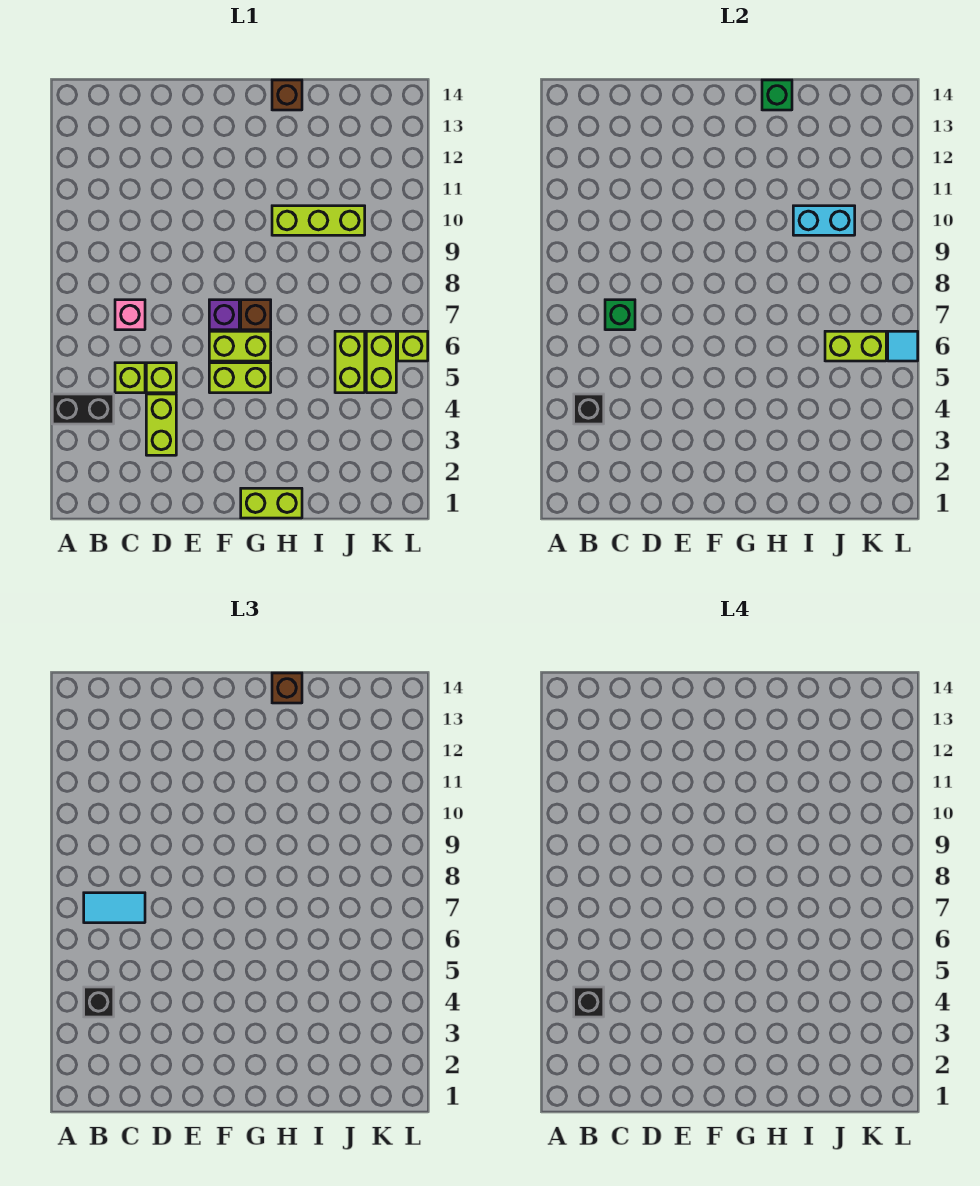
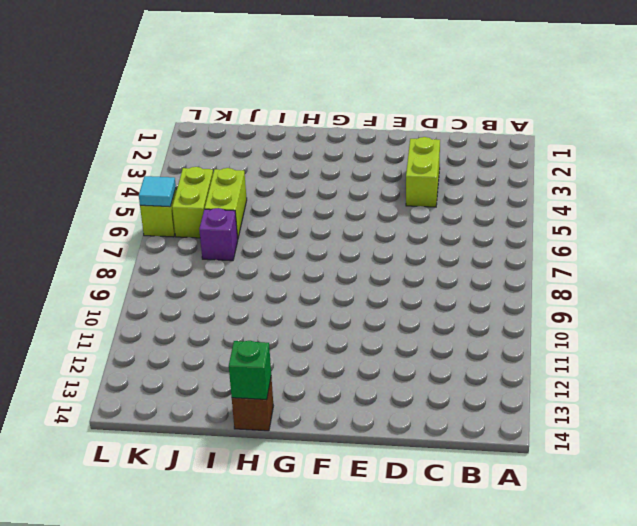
purple brick J7 level 1 -> purple brick F7 level 1
none -> black brick A4:B4 level 1
none -> lime brick C5 level 1
none -> pink brick C7 level 1

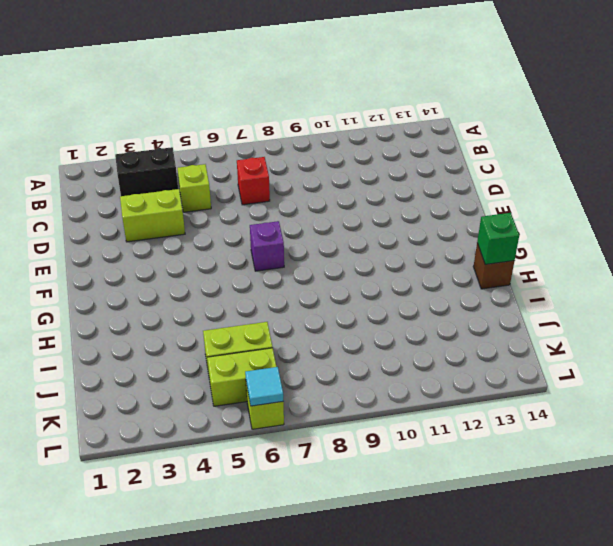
black brick B3:B4 level 1 -> black brick A4:B4 level 1
red brick C7 level 1 -> pink brick C7 level 1
none -> lime brick D5 level 1
none -> lime brick F5:G5 level 1
none -> lime brick F6:G6 level 1

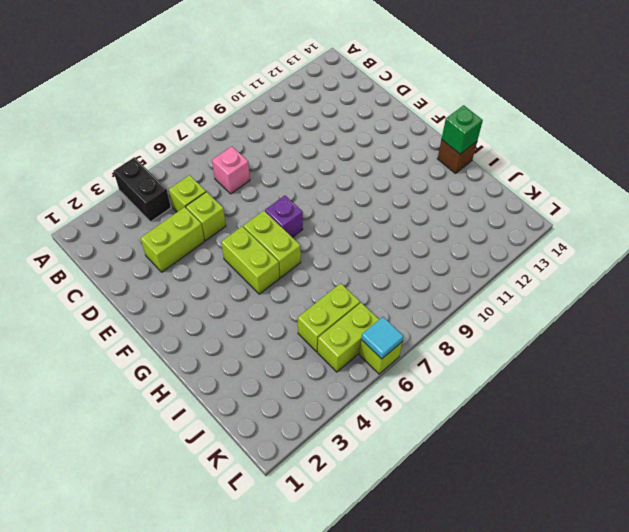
none -> lime brick G1:H1 level 1
none -> brown brick G7 level 1
none -> lime brick H10:J10 level 1

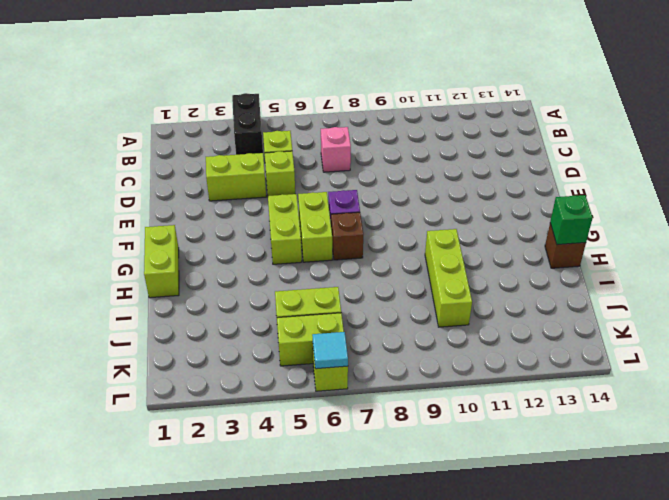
none -> black brick B4 level 2
none -> green brick C7 level 2
none -> cyan brick I10:J10 level 2

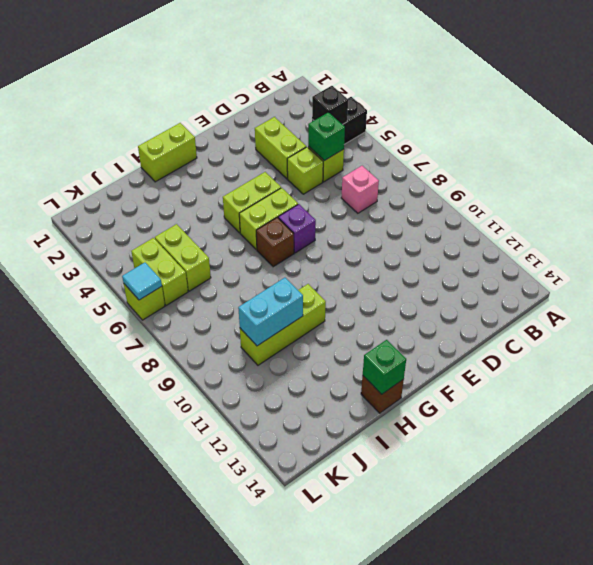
green brick C5 level 2 -> green brick C7 level 2
none -> lime brick J6:K6 level 2
none -> black brick B4 level 3
none -> cyan tile B7:C7 level 3

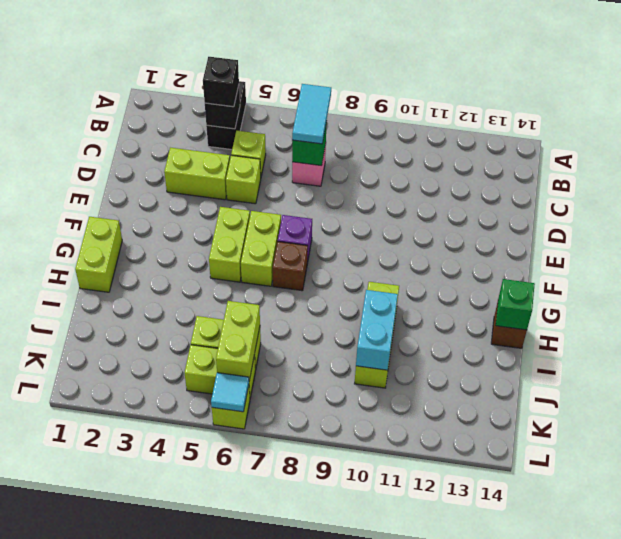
none -> brown brick H14 level 3
none -> black brick B4 level 4

